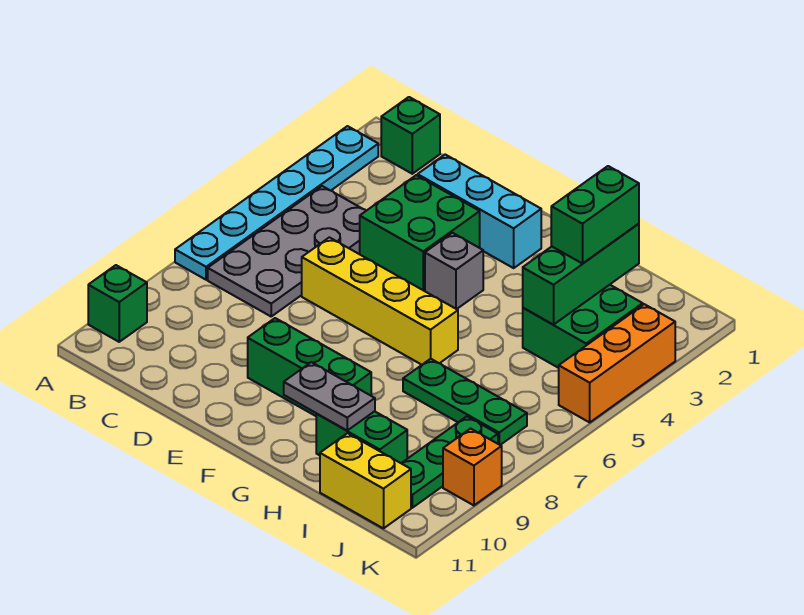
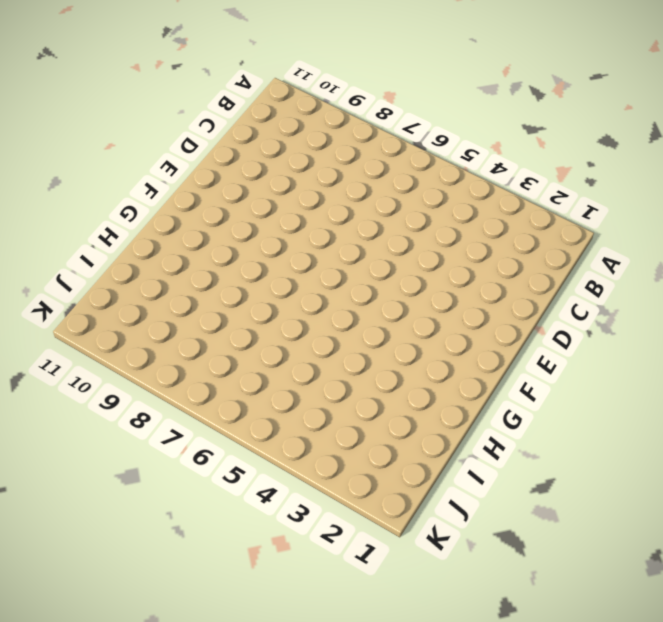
none -> cyan plate A2:A7 level 1
none -> green brick A10 level 1
none -> green brick B1 level 1

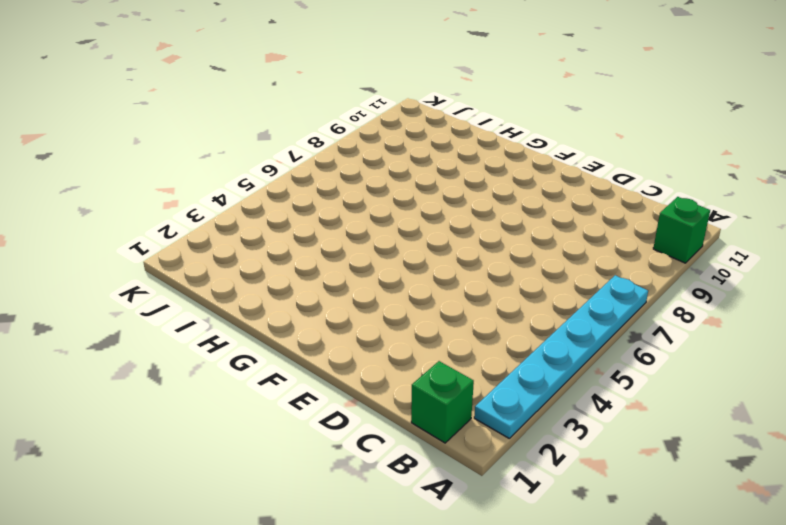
none -> grey plate B4:C7 level 1
none -> cyan brick D2:F2 level 1
none -> green brick D3:E4 level 1

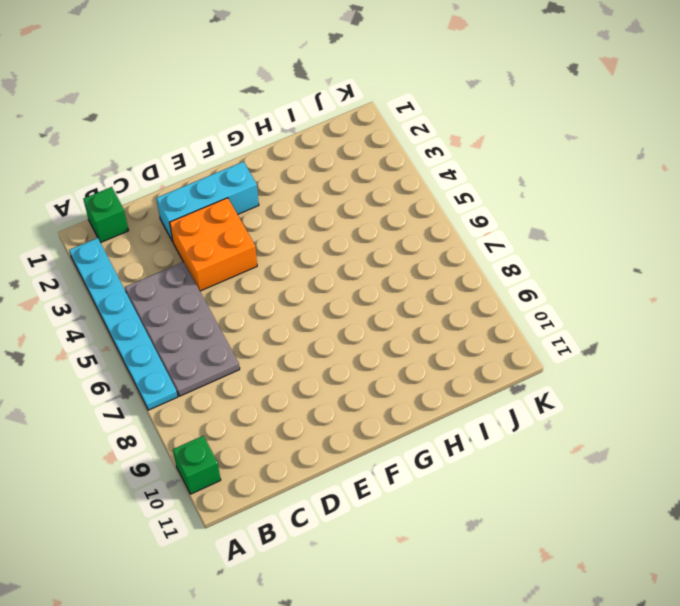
orange brick D3:E4 level 1 -> green brick D3:E4 level 1
none -> yellow brick D6:G6 level 1
none -> green brick E9:G9 level 1
none -> grey brick F4 level 1

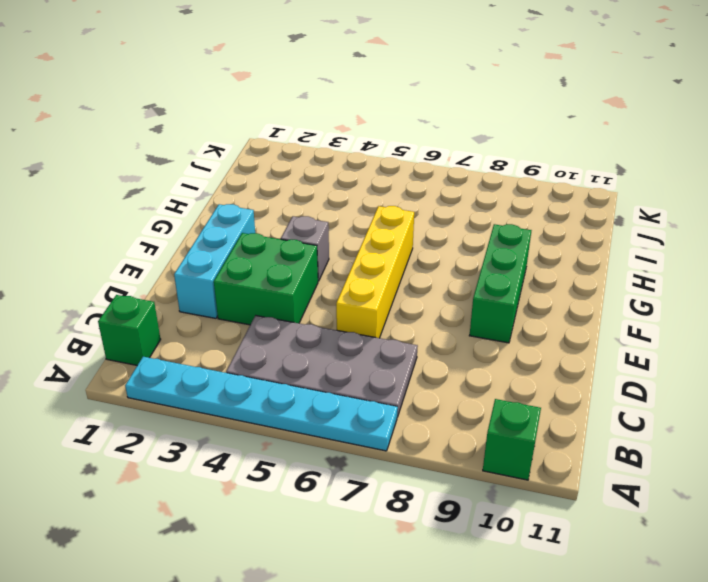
none -> green plate H7:J7 level 1
none -> green brick H10:I10 level 1
none -> green brick I3:J4 level 1

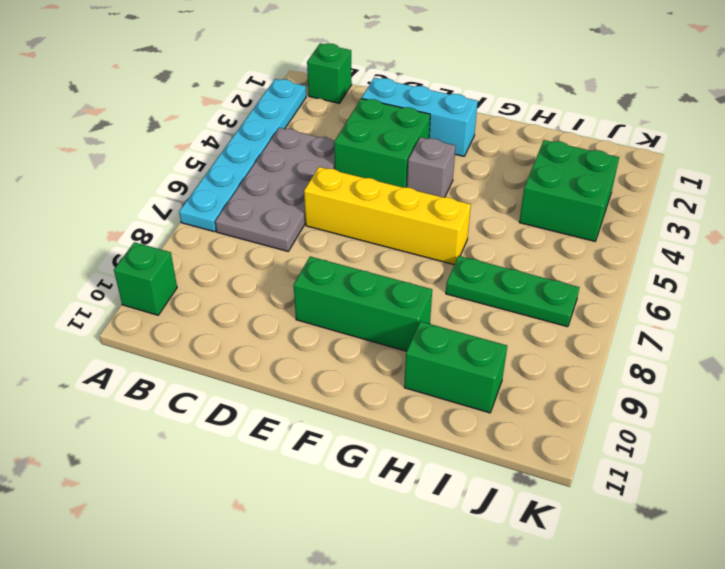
none -> yellow brick I11:J11 level 1
none -> green plate J8:J10 level 1
none -> orange brick K3:K5 level 1

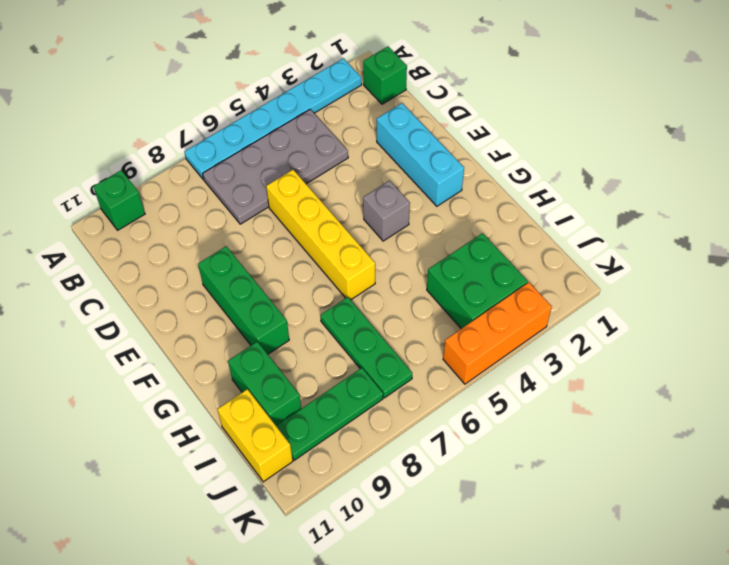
none -> green brick D3:E4 level 1
none -> orange brick K9 level 1
none -> grey plate G10:H10 level 2

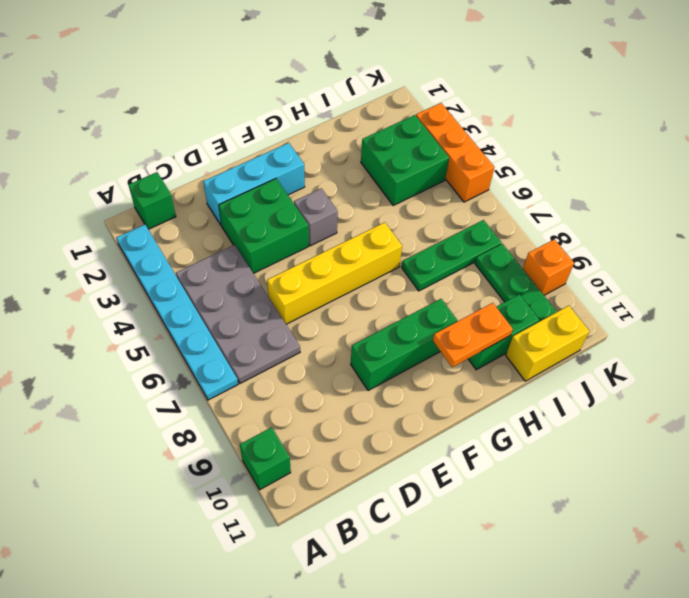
orange plate G10:H10 level 2 -> grey plate G10:H10 level 2
none -> green brick I2:I4 level 2
none -> green brick I2:I3 level 3

